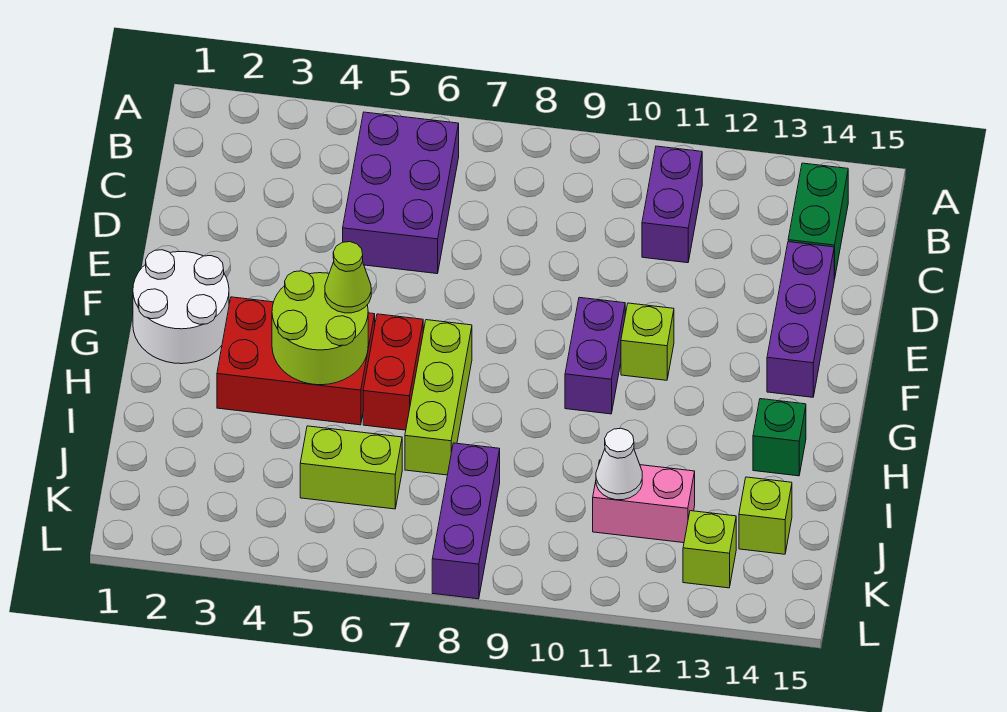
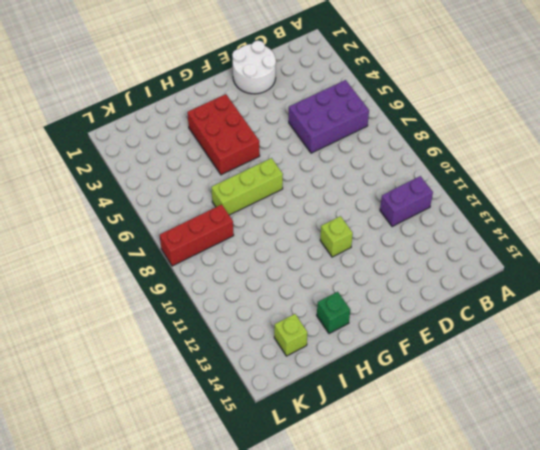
white round brick D1:E2 level 1 -> white round brick F1:G2 level 1
red brick J8:L8 level 1 -> purple brick J8:L8 level 1
none -> green brick B14:C14 level 1
none -> purple brick D14:F14 level 1
none -> purple brick F10:G10 level 1

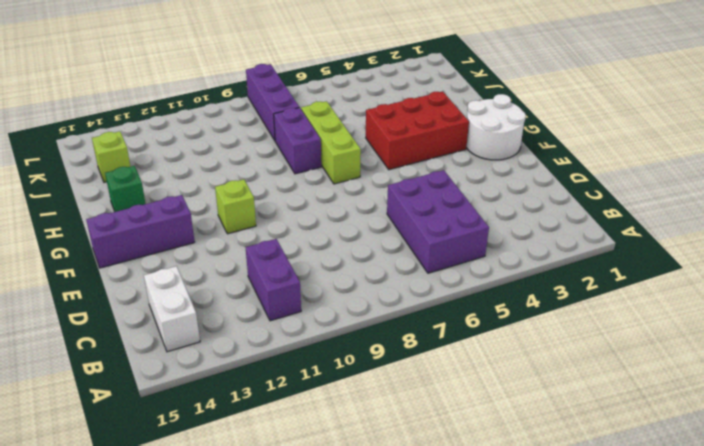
white brick B14:C14 level 1 -> green brick B14:C14 level 1
purple brick F13:F15 level 1 -> purple brick D14:F14 level 1
purple brick H8:I8 level 1 -> purple brick F10:G10 level 1
none -> red brick G6:H6 level 1
none -> lime brick J5:J6 level 1
none -> pink brick J11:J12 level 1

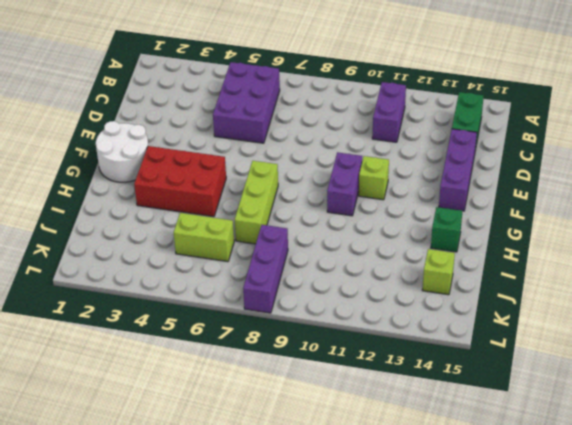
none -> red brick G6:H6 level 1
none -> pink brick J11:J12 level 1
none -> lime brick K13 level 1

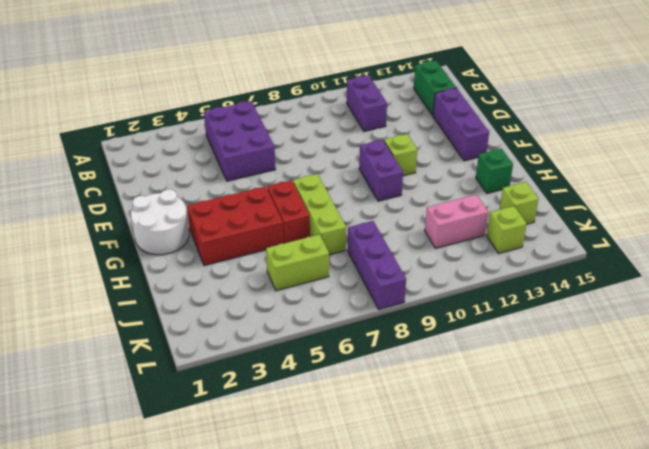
none -> lime round brick G4:H5 level 2
none -> white cone J11 level 2
none -> lime cone G5 level 3

